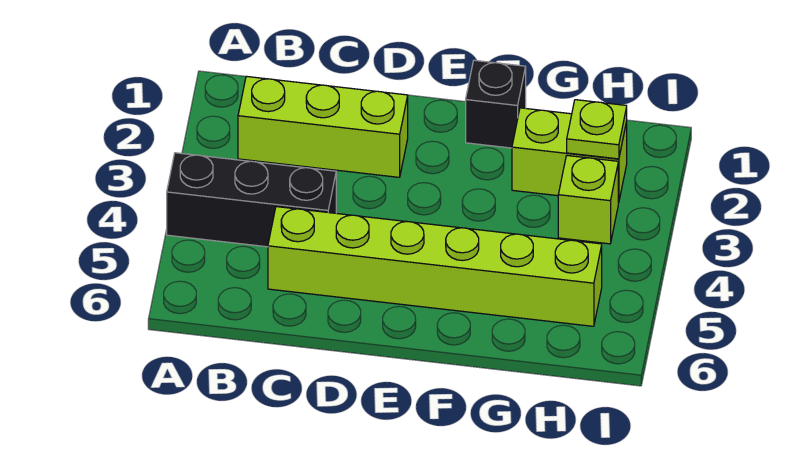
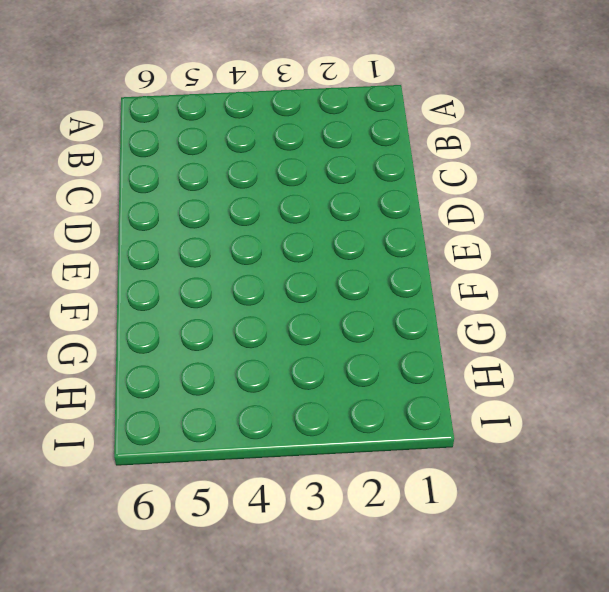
none -> black brick A4:C4 level 1
none -> lime brick B2:D2 level 1

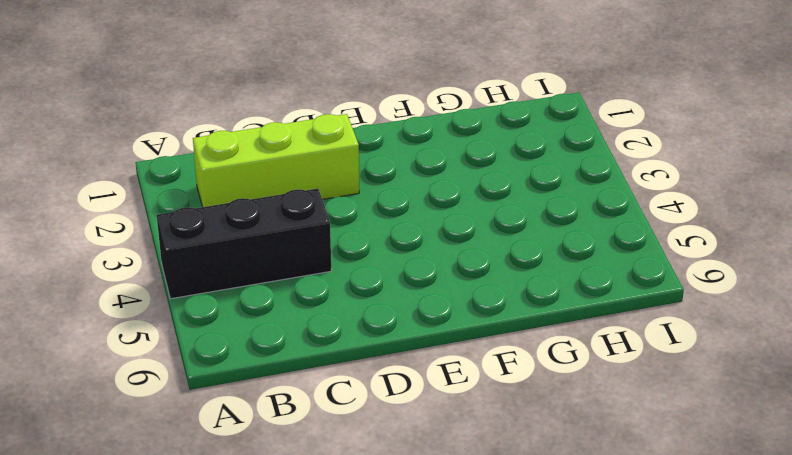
none -> lime brick C5:H5 level 1
none -> black brick F1 level 1

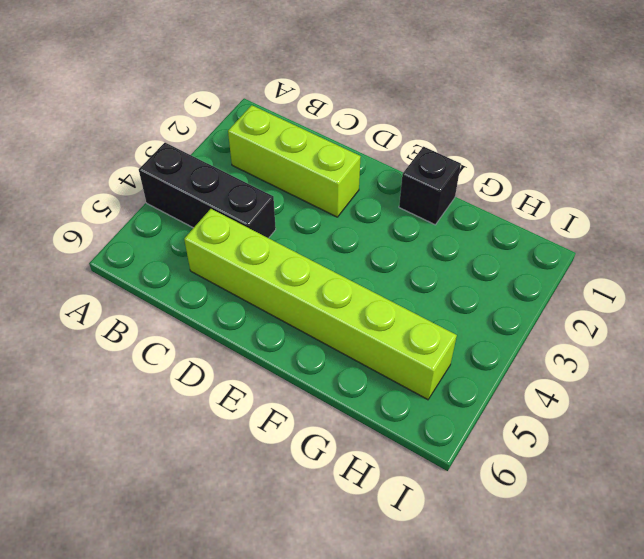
none -> lime brick G2:H2 level 1
none -> lime brick H3 level 1

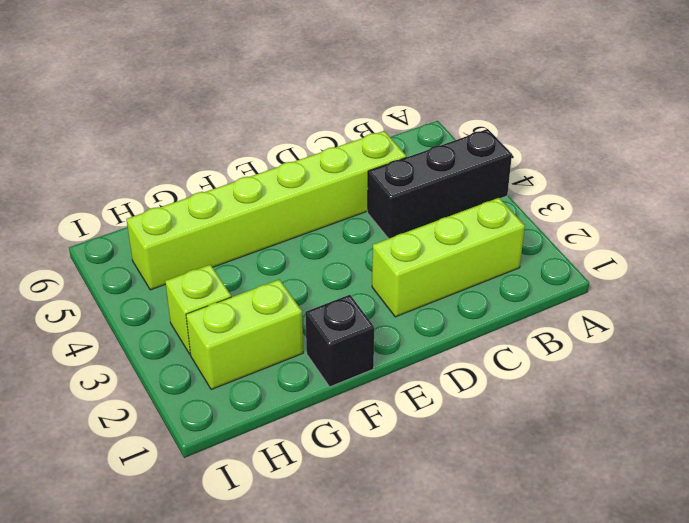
none -> lime plate H2 level 2

